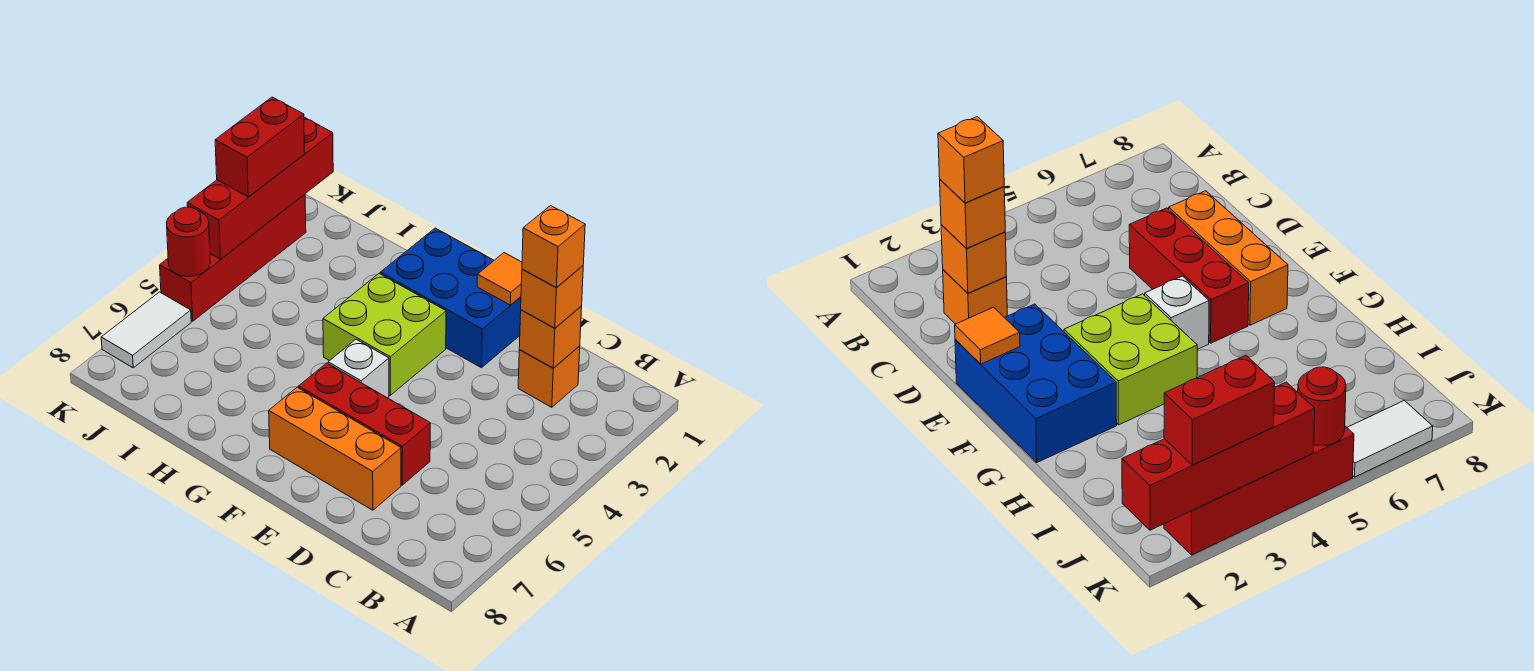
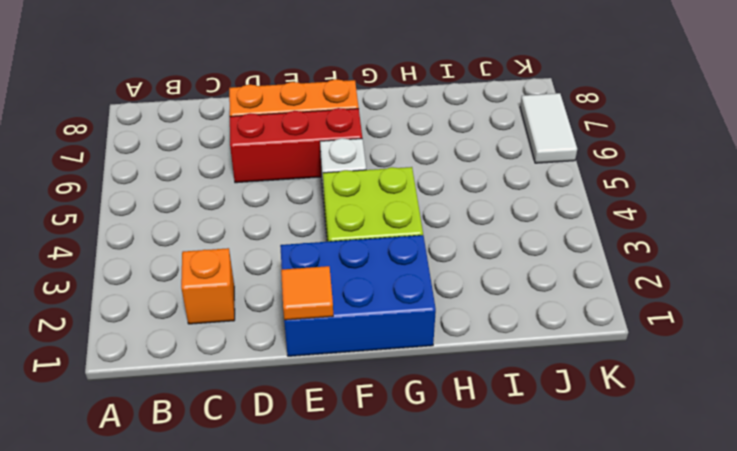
none -> red brick K2:K5 level 1
none -> orange brick C2 level 2
none -> red brick K1:K4 level 2

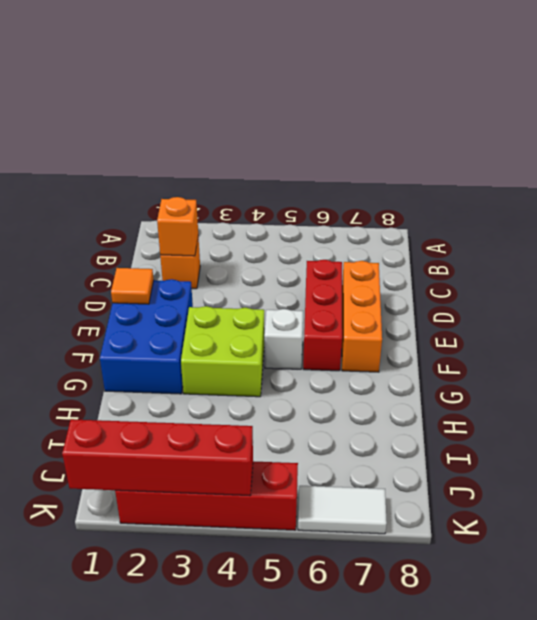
none -> red round brick K5 level 2
none -> orange brick C2 level 3
none -> red brick K2:K3 level 3

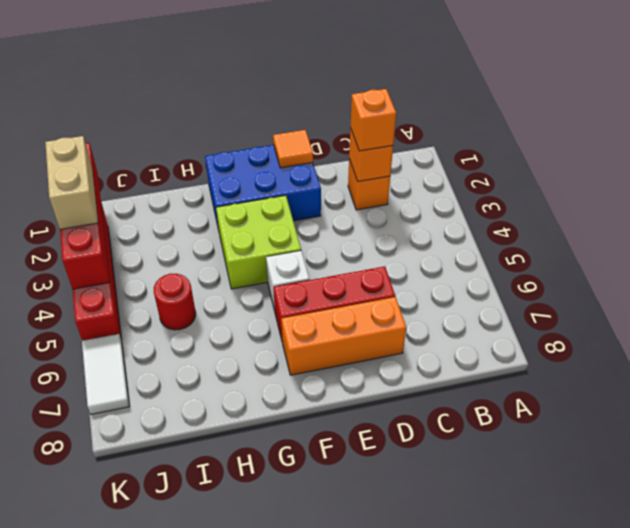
red round brick I5 level 1 -> red round brick K5 level 2
tan brick K2:K3 level 3 -> red brick K2:K3 level 3
none -> orange brick C2 level 4

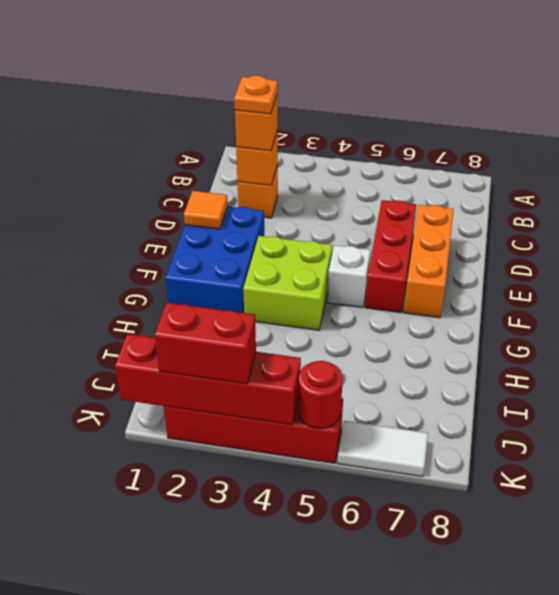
orange plate C2 level 4 -> orange brick C2 level 4

